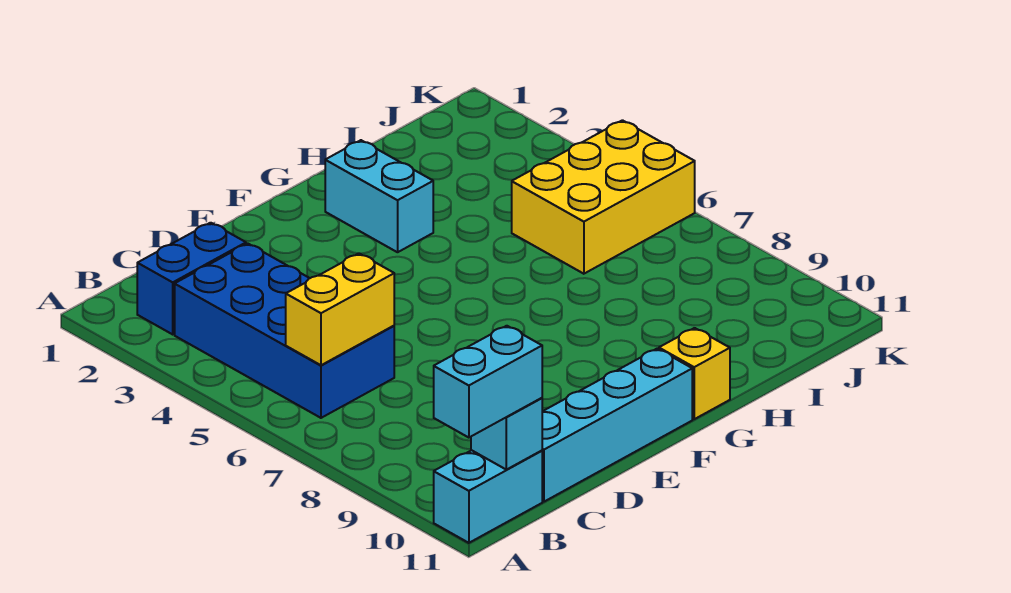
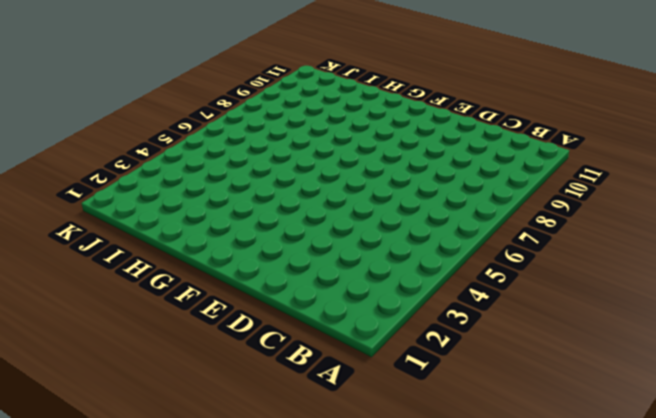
none -> cyan brick A11:B11 level 1
none -> blue brick B2:C2 level 1

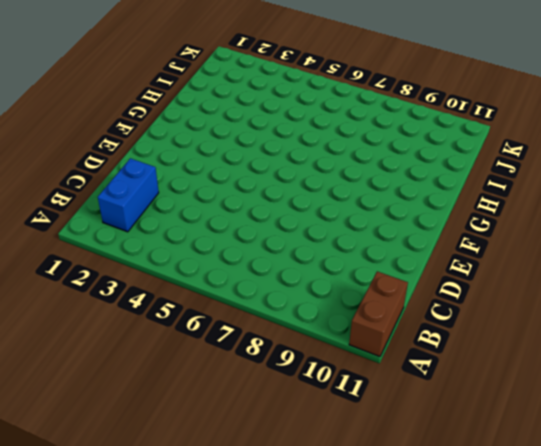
brown brick A11:B11 level 1 -> cyan brick A11:B11 level 1
none -> blue brick B3:C6 level 1
none -> cyan brick C11:F11 level 1

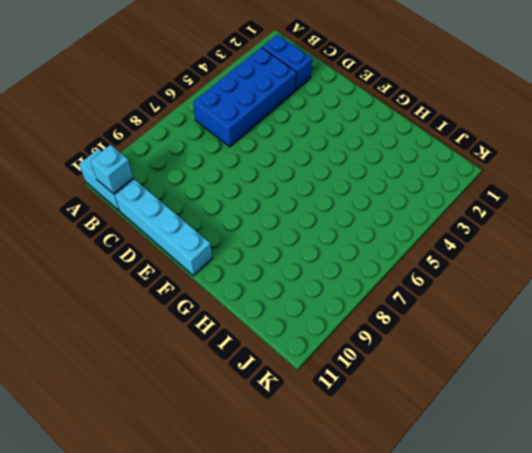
none -> cyan brick G2:G3 level 1
none -> yellow brick G11 level 1

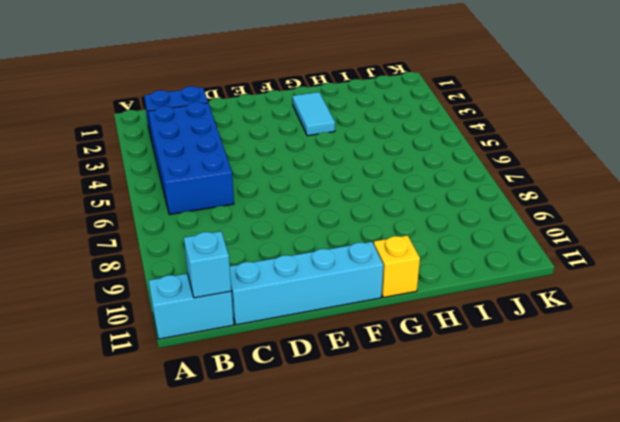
cyan tile G2:G3 level 1 -> cyan brick G2:G3 level 1
none -> yellow brick I5:K6 level 1
none -> yellow brick B6:C6 level 2

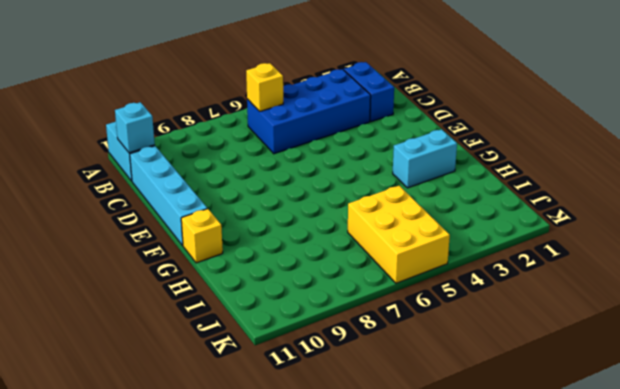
yellow brick B6 level 2 -> yellow brick B6:C6 level 2
none -> cyan brick A11:B11 level 3

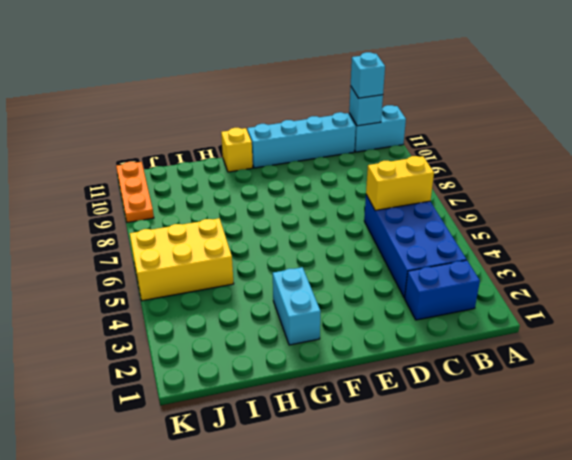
cyan brick B11 level 3 -> cyan brick A11:B11 level 3
orange plate K9:K11 level 1 -> none

